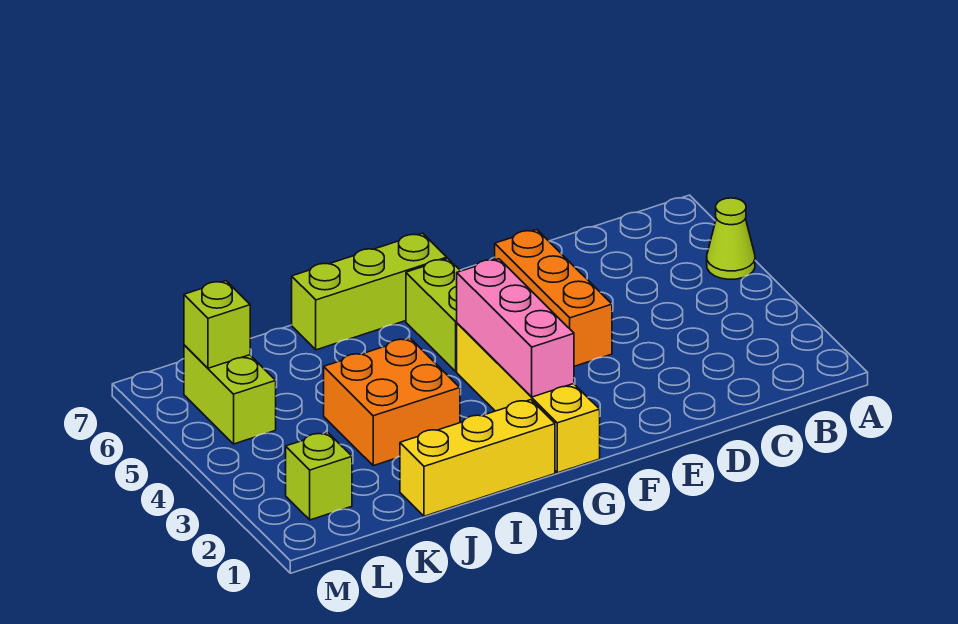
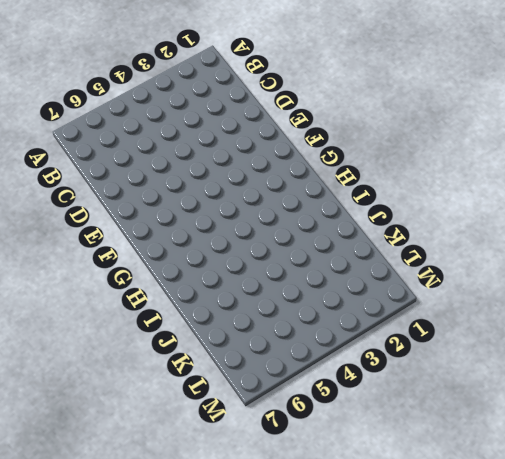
none -> lime cone A5 level 1
none -> orange brick E4:E6 level 1

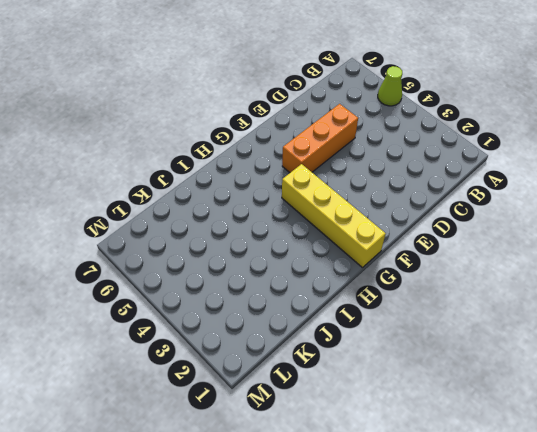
orange brick D5:F5 level 1 -> orange brick E4:E6 level 1
none -> lime brick G5:G6 level 1
none -> lime brick G7:I7 level 1

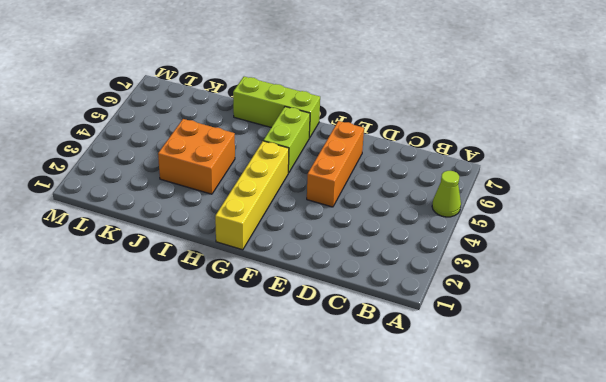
none -> yellow brick H1:J1 level 1
none -> lime brick L2 level 1

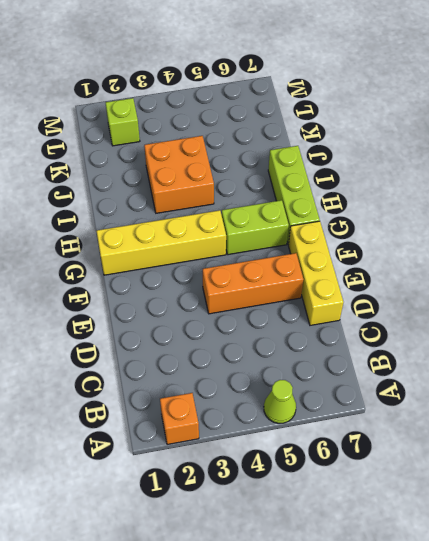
orange brick A2 level 1 -> none
yellow brick D7:F7 level 1 -> yellow brick H1:J1 level 1
none -> lime brick L5:L6 level 1
none -> pink brick G2:G4 level 2

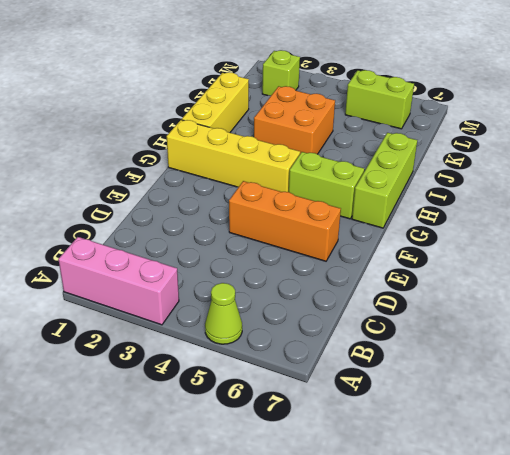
pink brick A1:A3 level 1 -> pink brick G2:G4 level 2
none -> lime brick L6 level 2

